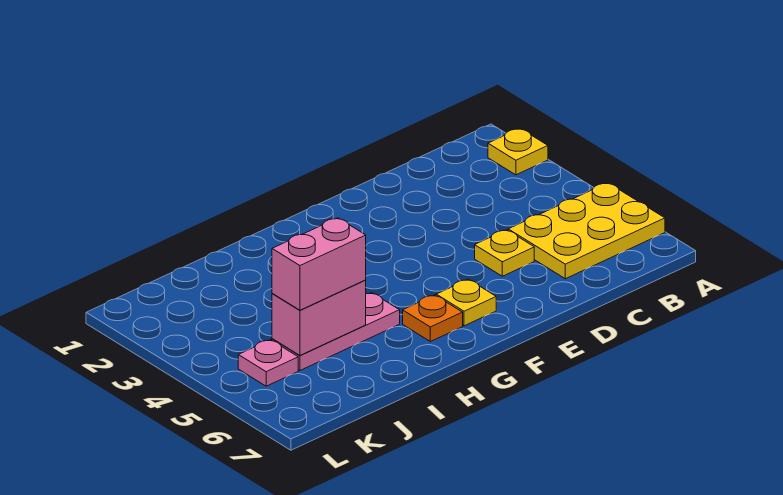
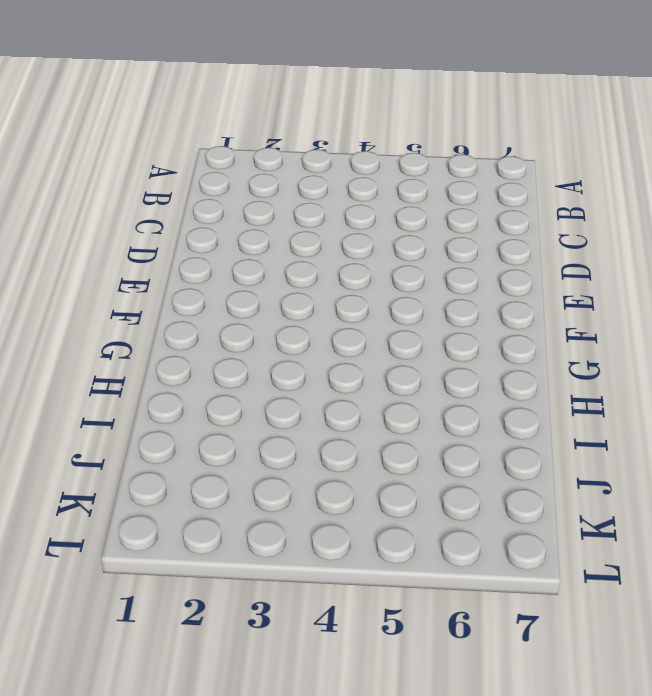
none -> yellow plate A2 level 1
none -> yellow plate A5:C6 level 1

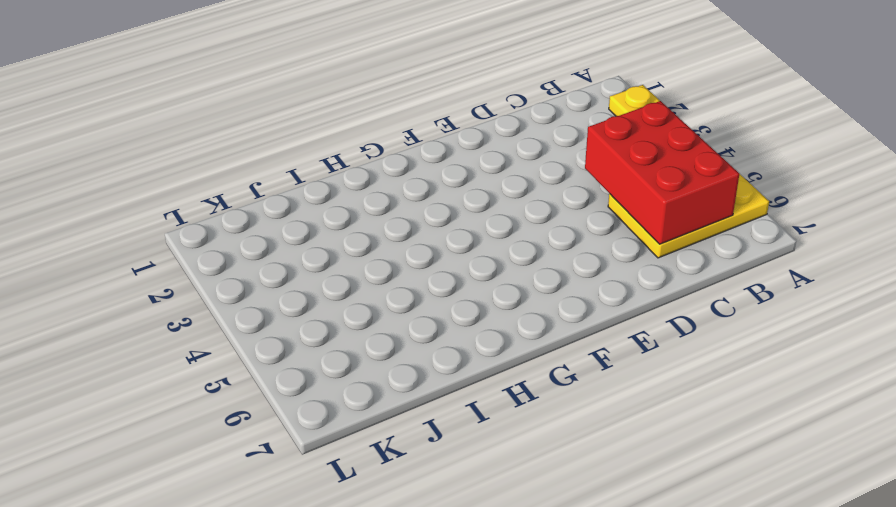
red brick B4:C6 level 2 -> none
none -> yellow plate D5 level 1
none -> yellow plate F6 level 1

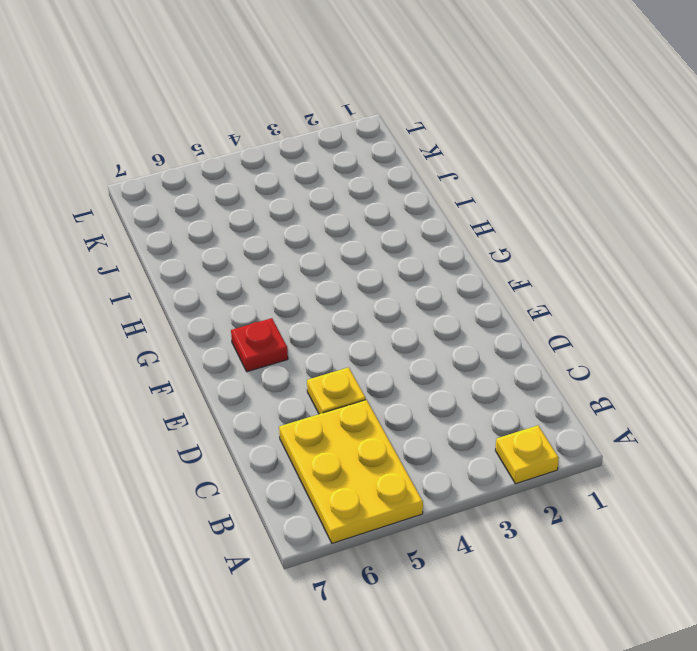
red plate F6 level 1 -> yellow plate F6 level 1
none -> orange plate G6 level 1
none -> pink plate H5:J5 level 1

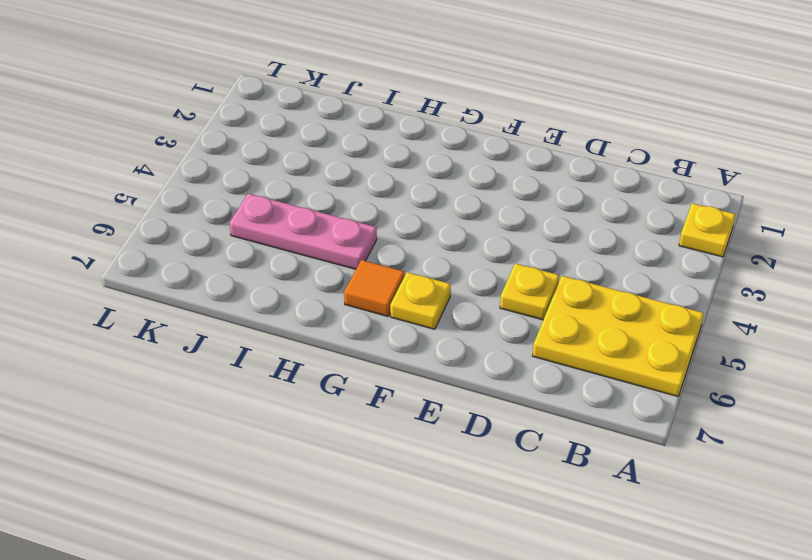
orange tile G6 level 1 -> orange plate G6 level 1
none -> pink plate K5 level 1
none -> pink brick I5:J5 level 2

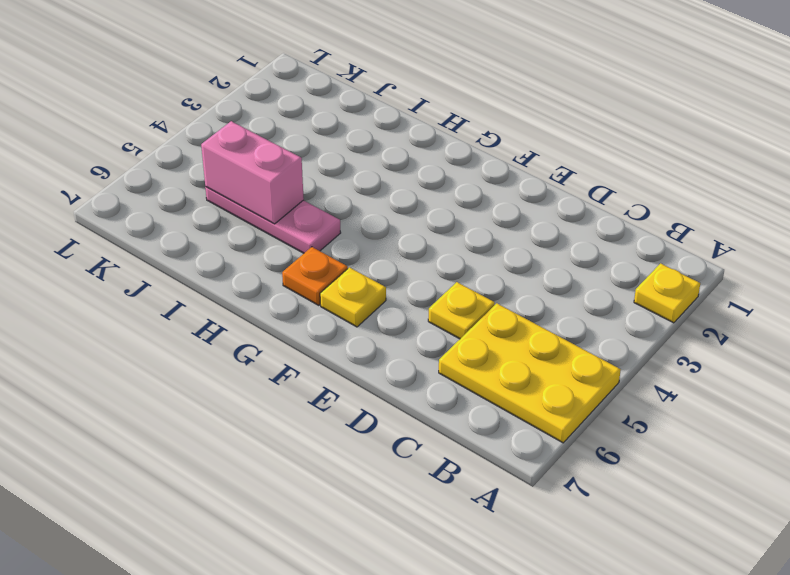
none -> pink plate K5 level 1
none -> pink brick I5:J5 level 3

